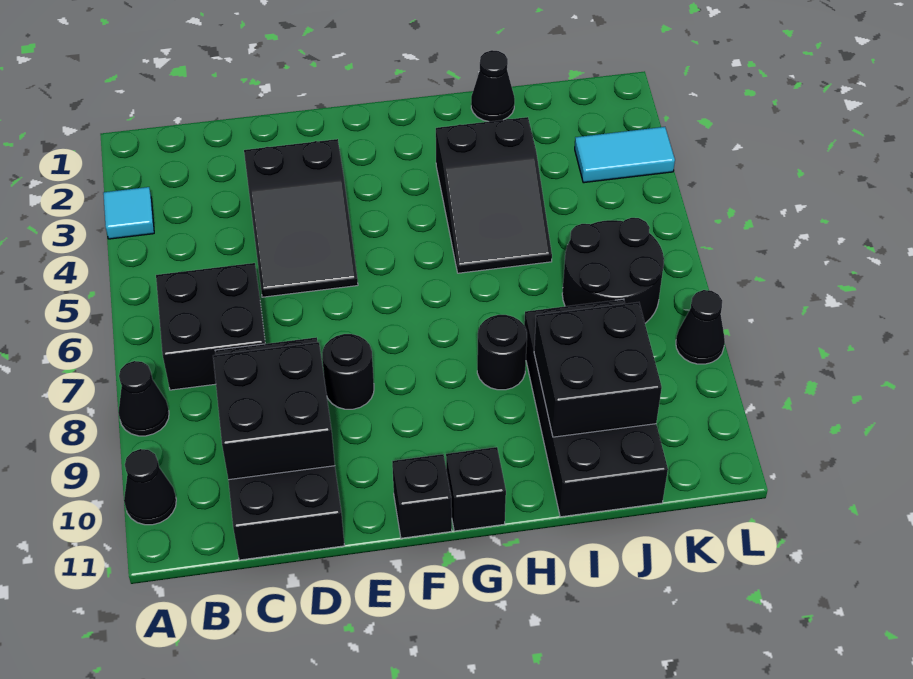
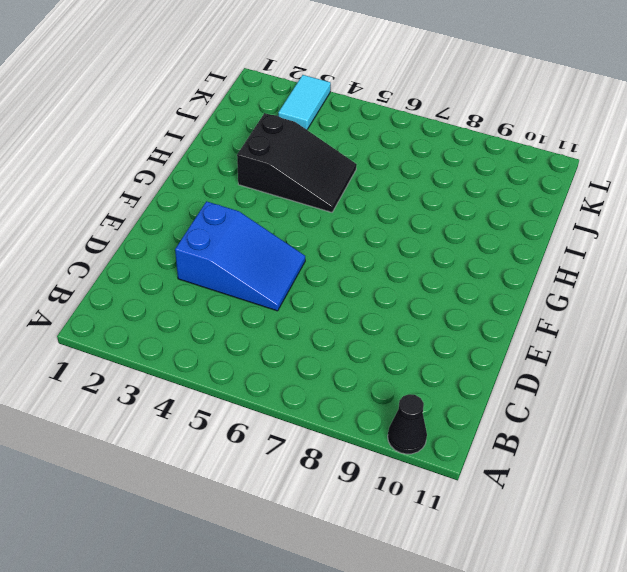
blue slope D3:E5 level 1 top 3 -> black slope D3:E5 level 1 top 3
none -> cyan tile A3 level 1
none -> black cone A8 level 1
none -> black brick B6:C7 level 1

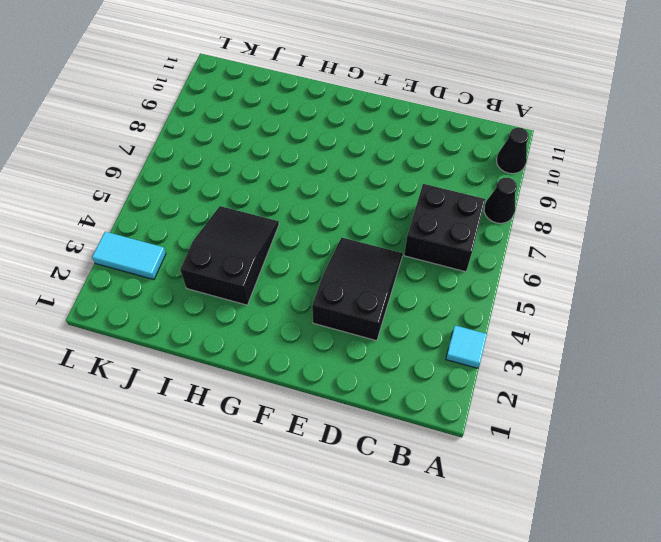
none -> black brick C8:D11 level 1
none -> black round brick E8 level 1
none -> black brick F11 level 1

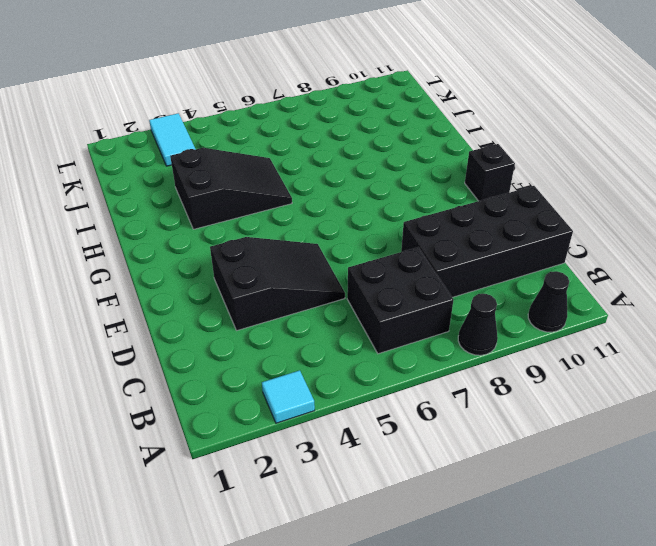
none -> black round brick E8 level 1
none -> black brick G11 level 1
none -> black round brick H8 level 1

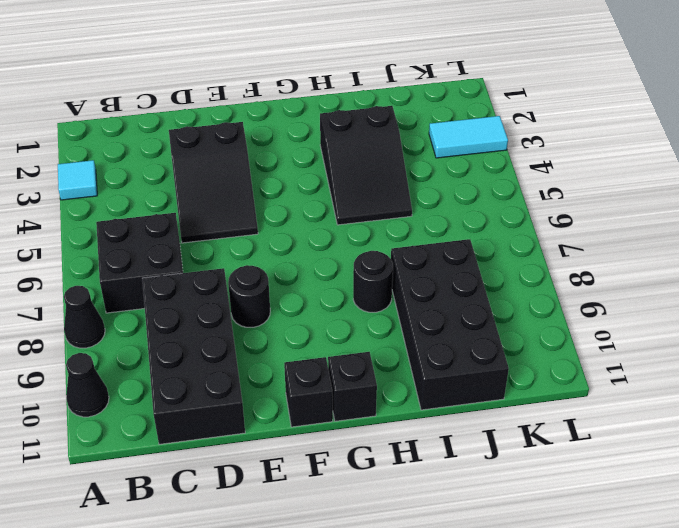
none -> black cone I1 level 1
none -> black round brick J6:K7 level 1
none -> black cone L8 level 1

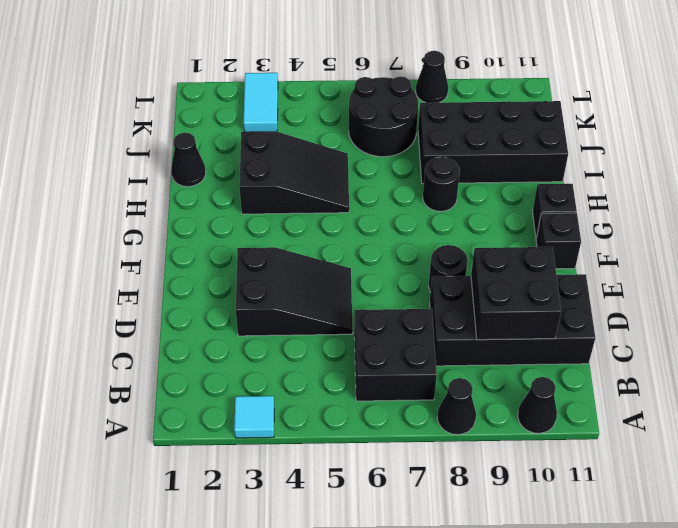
none -> black brick I9:J10 level 2

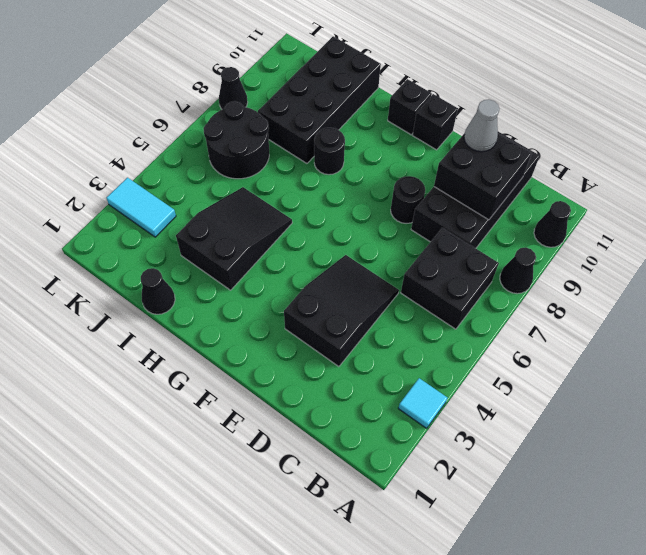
grey cone D10 level 3 -> none
none -> black brick I9:J10 level 2

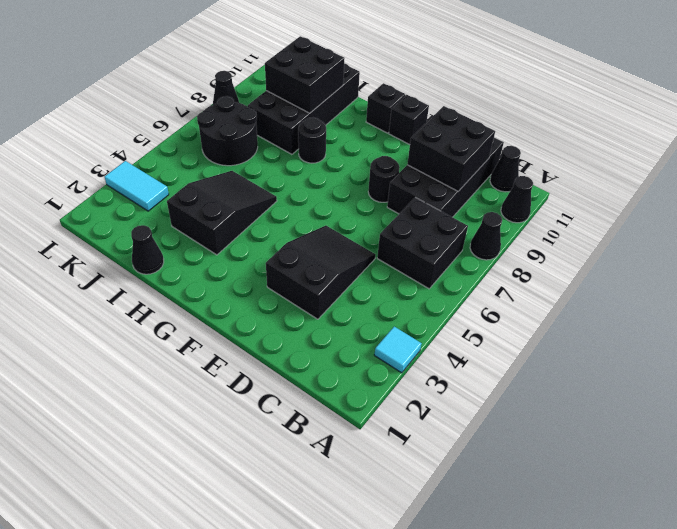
black cone B11 level 1 -> none

